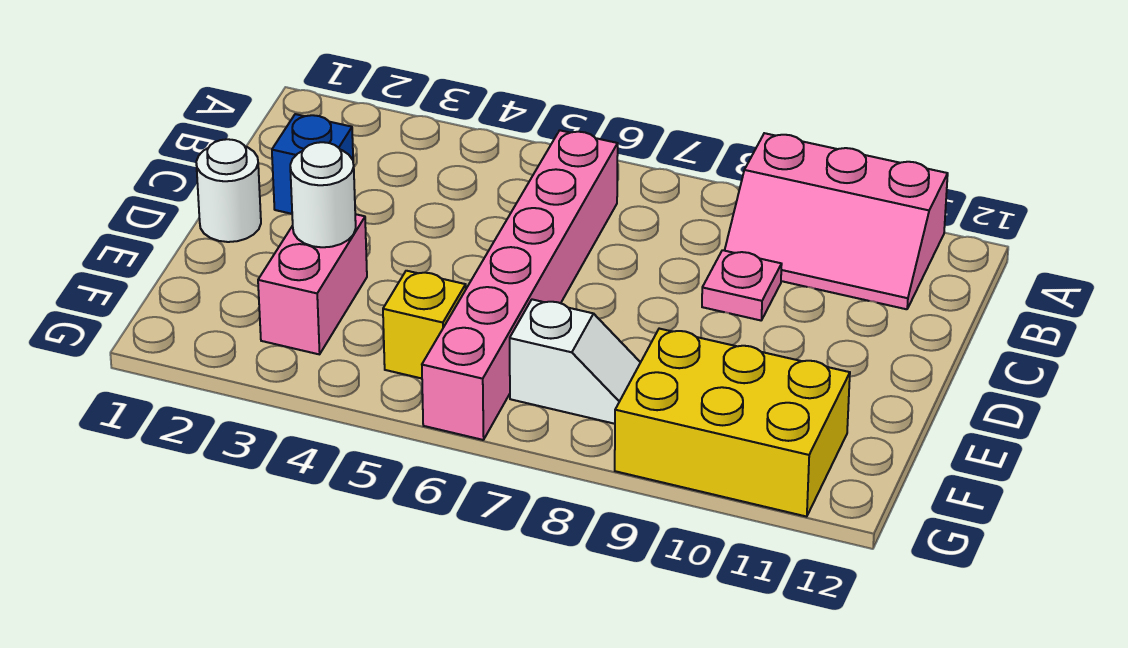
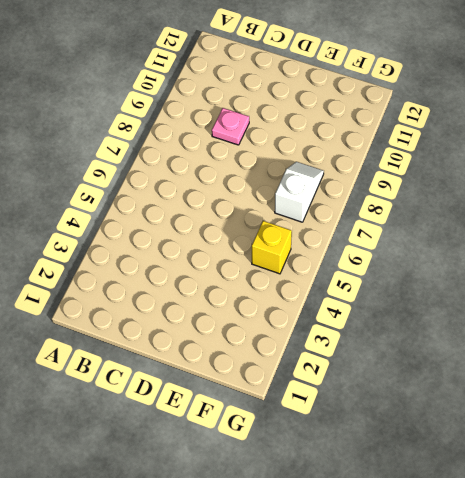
none -> pink slope A9:B11 level 1 top A
none -> pink brick B6:G6 level 1

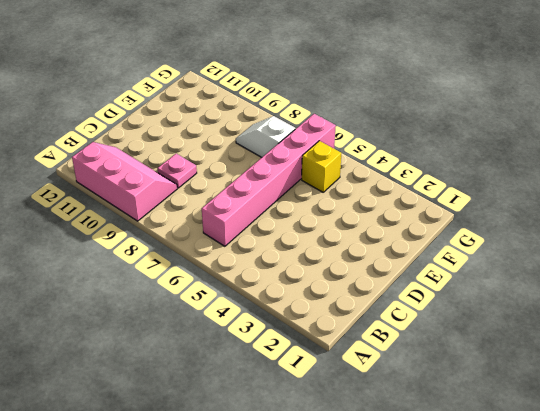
none -> blue brick C2 level 1
none -> white round brick D1 level 1

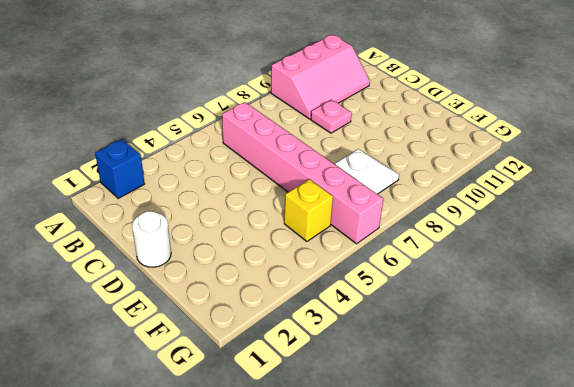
blue brick A2 level 1 -> blue brick C2 level 1
none -> pink brick E3:F3 level 1
none -> yellow brick F9:G11 level 1

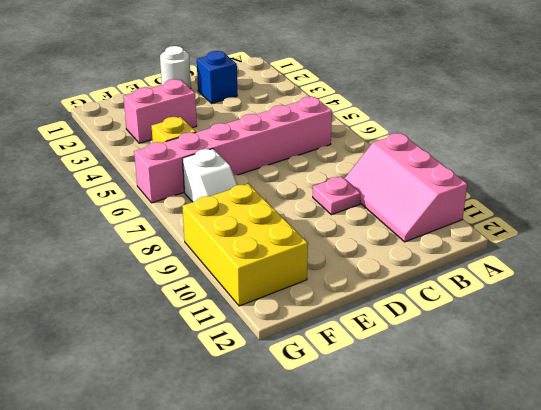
none -> white round brick E3 level 2

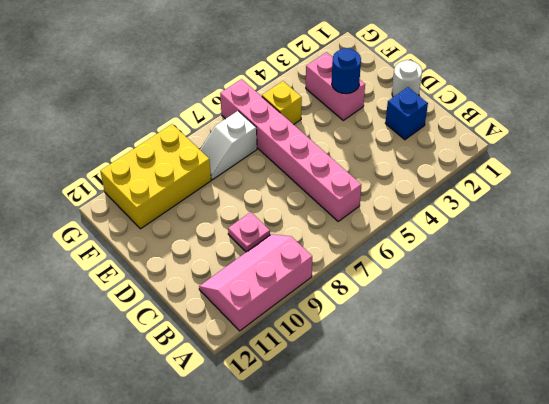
blue round brick E3 level 2 -> white round brick E3 level 2

